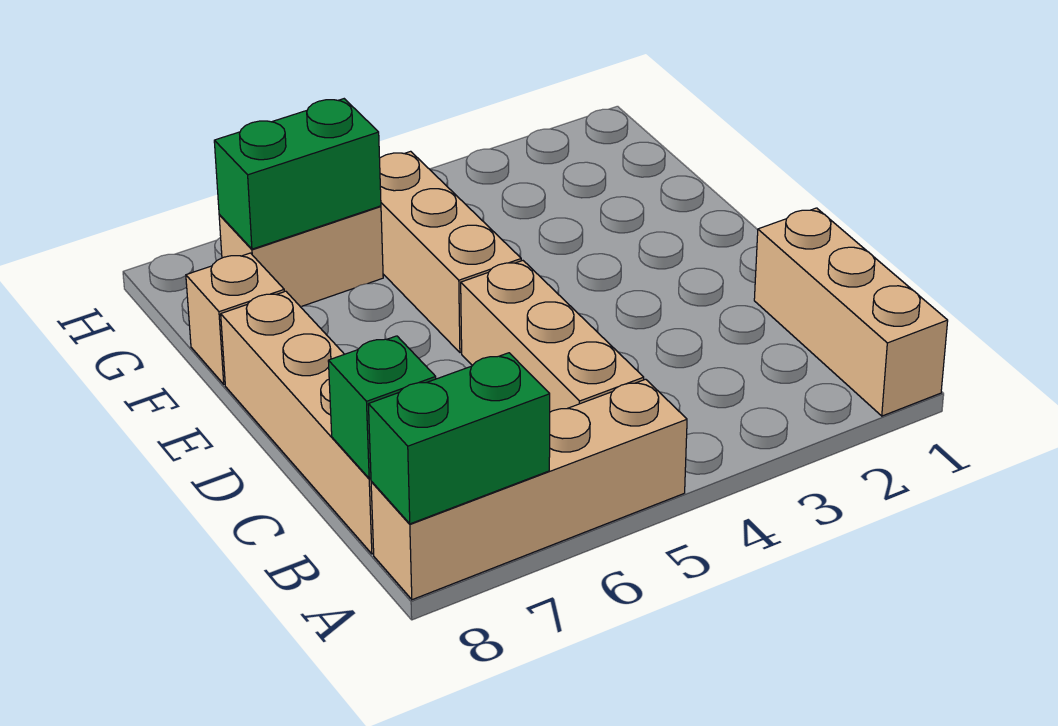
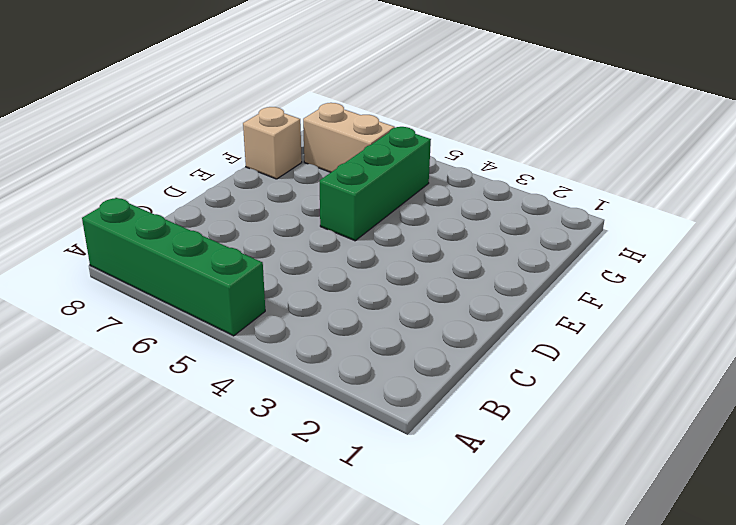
green brick A5:A8 level 1 -> tan brick A5:A8 level 1
green brick E5:G5 level 1 -> tan brick E5:G5 level 1
none -> tan brick A1:C1 level 1
none -> tan brick B5:D5 level 1

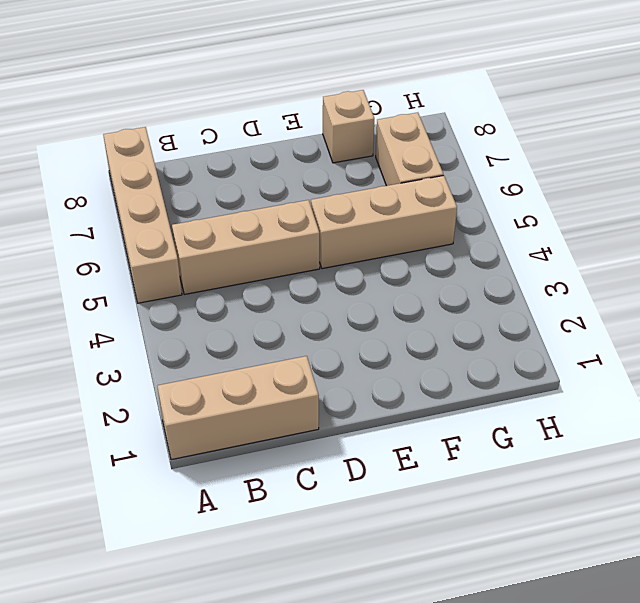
none -> tan brick B8:E8 level 1
none -> green brick A7:A8 level 2

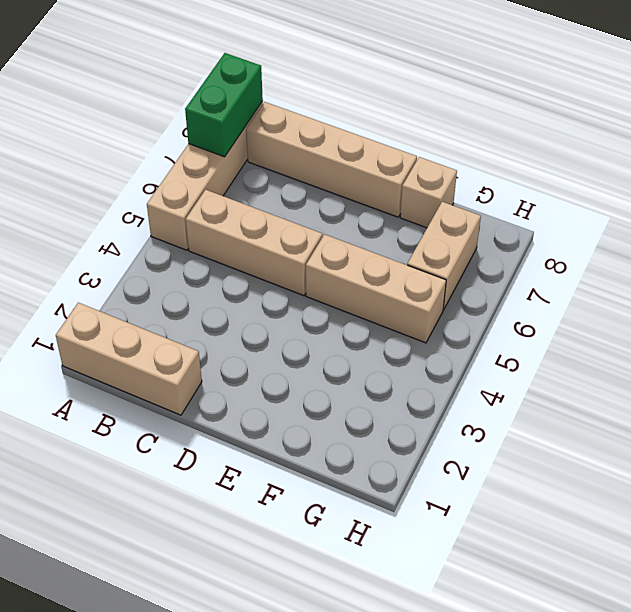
none -> green brick B8 level 2
none -> green brick G6:G7 level 2

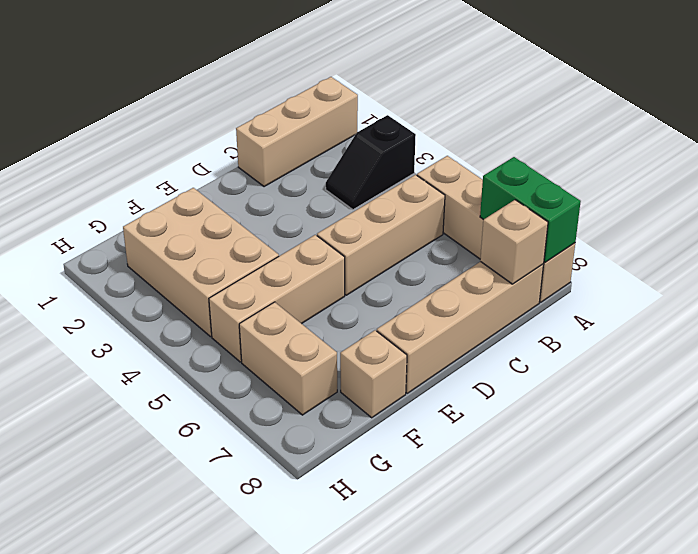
black slope A3:B3 level 1 top A -> none
tan brick B8 level 2 -> green brick B8 level 2
tan brick F2:G4 level 1 -> none
none -> green brick G6:G7 level 2

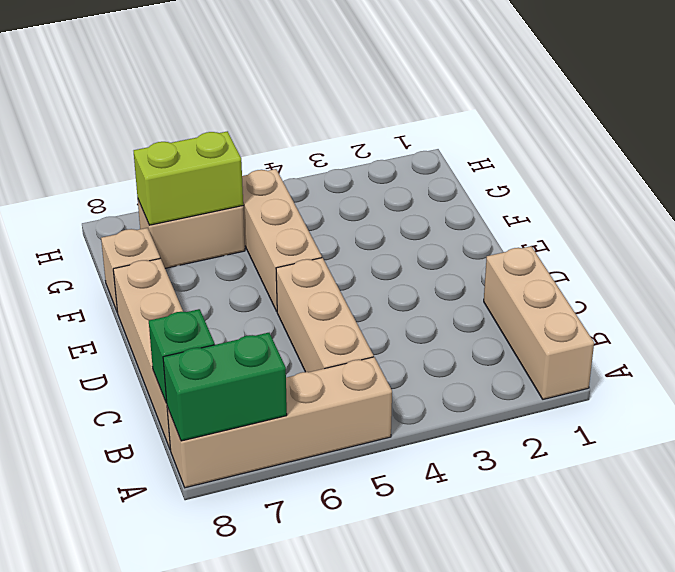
lime brick G6:G7 level 2 -> green brick G6:G7 level 2

